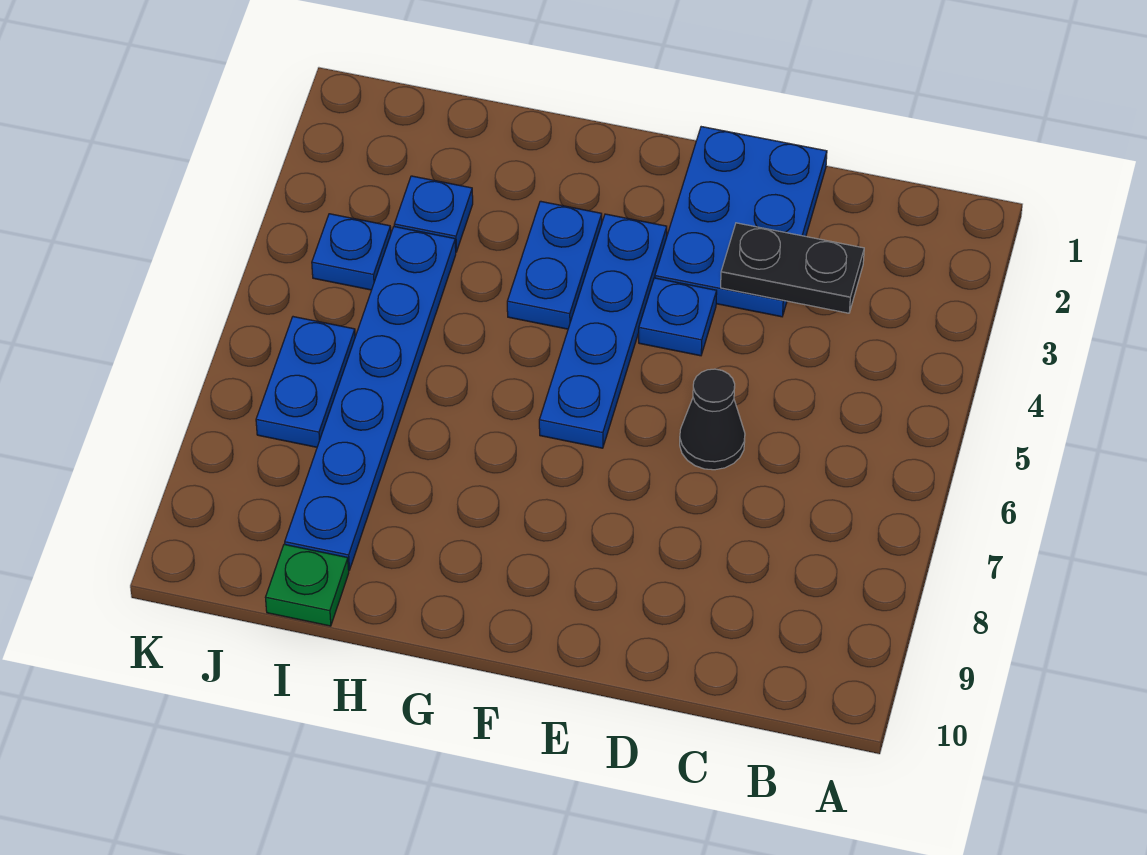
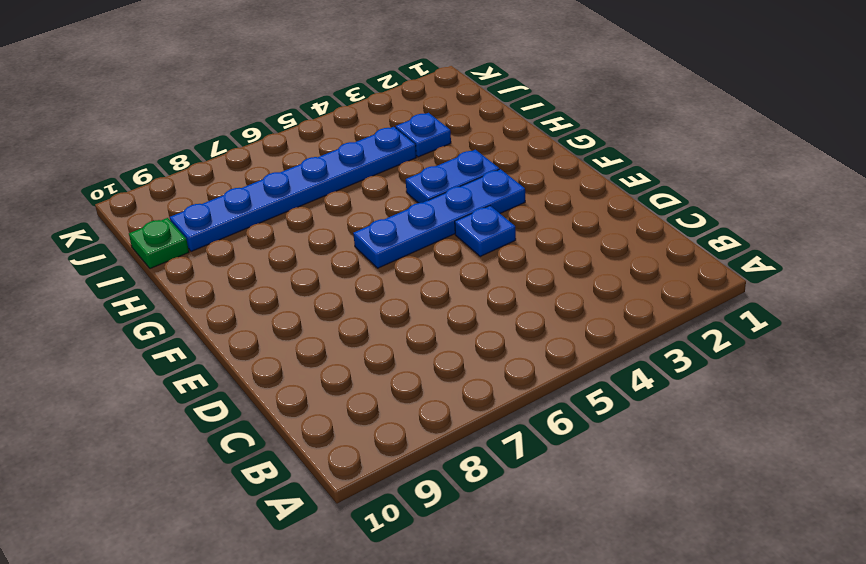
none -> blue plate D1:E3 level 1
none -> black cone D6 level 1

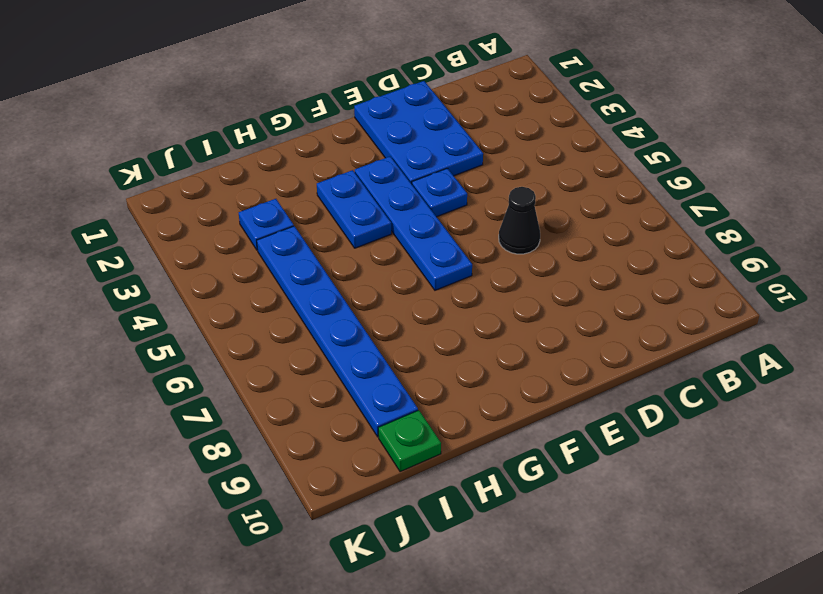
none -> blue plate J4 level 1
none -> blue plate J6:J7 level 1

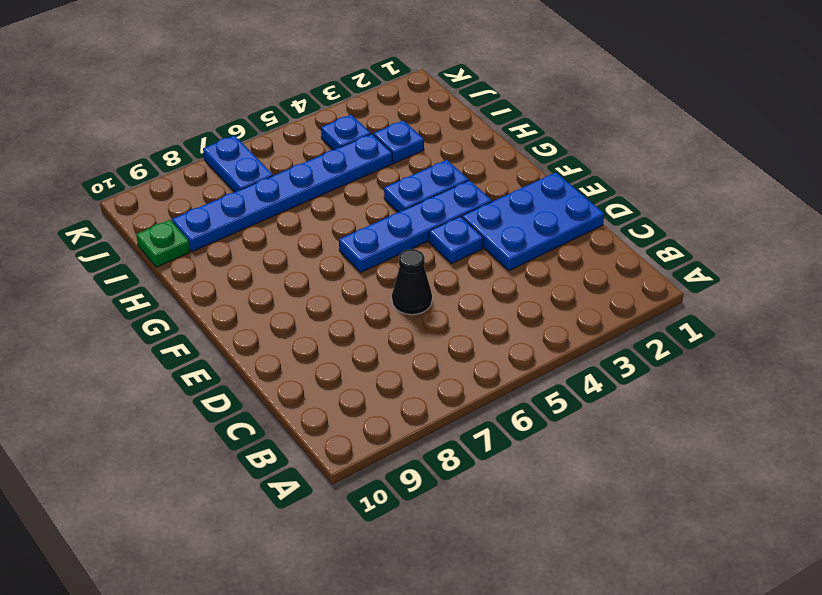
blue plate J7:K7 level 1 -> blue plate J6:J7 level 1
none -> black plate C3:D3 level 2

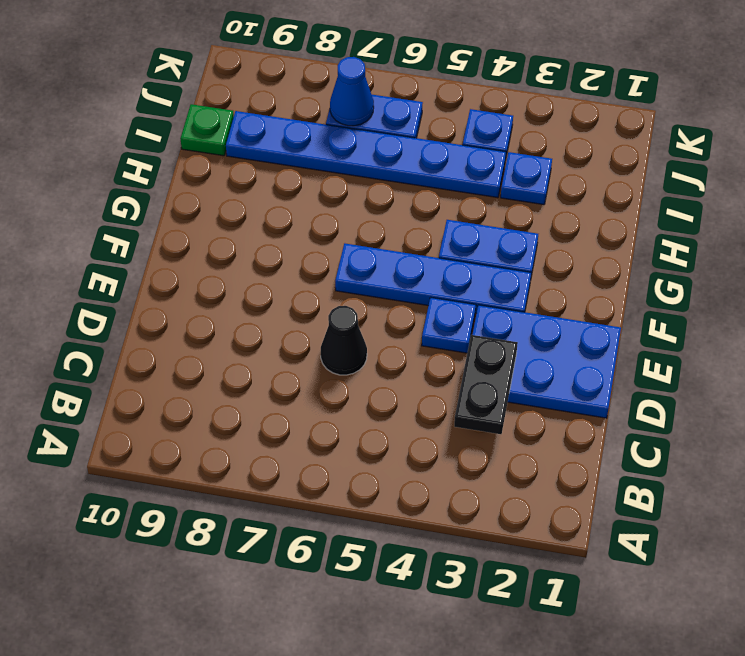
blue cone J7 level 2 -> none

